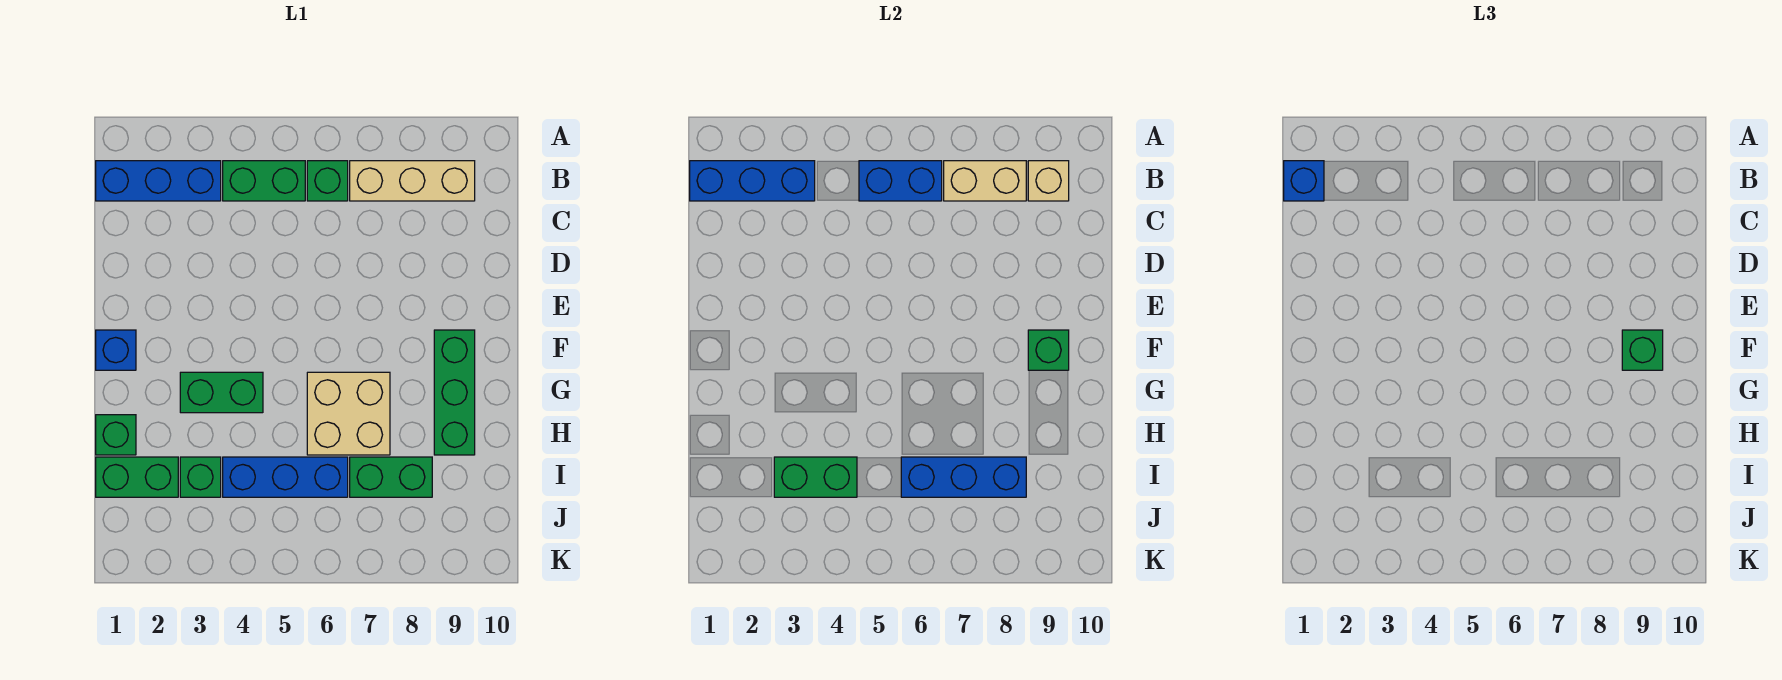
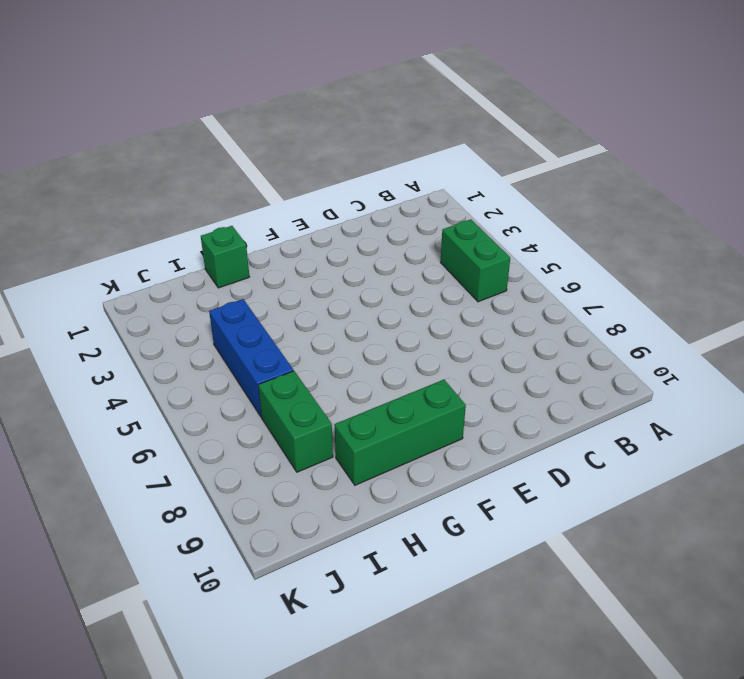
none -> blue brick B1:B3 level 1
none -> green brick B6 level 1
none -> tan brick B7:B9 level 1

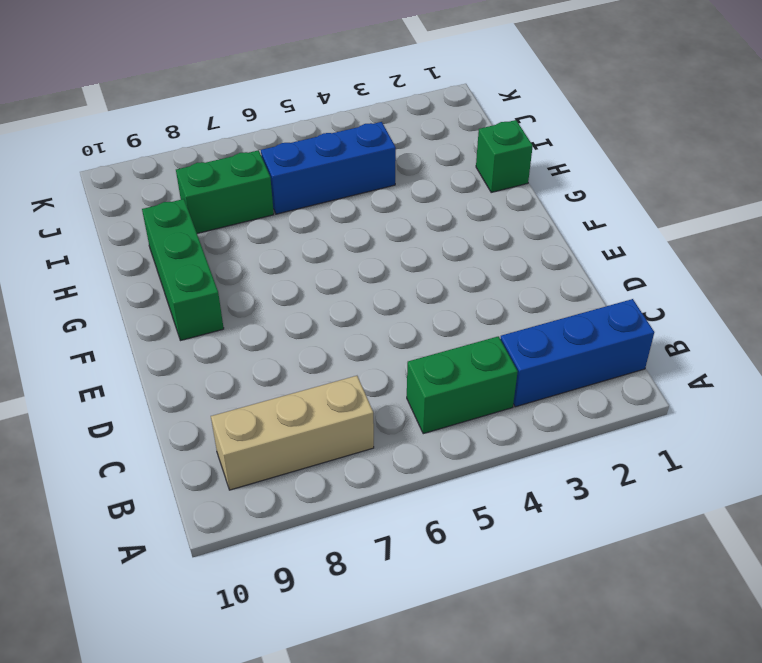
none -> green brick B6 level 1
none -> blue brick F1 level 1
none -> green brick G3:G4 level 1

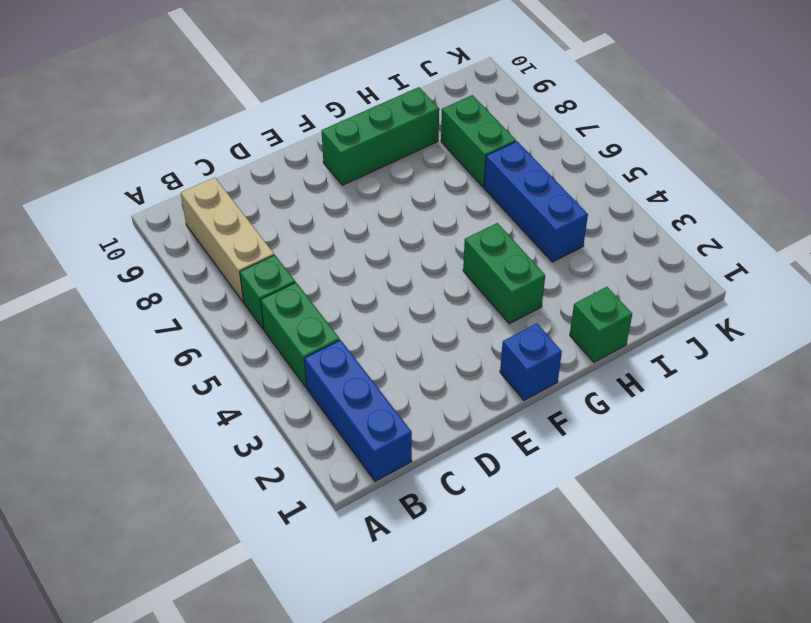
none -> tan brick G6:H7 level 1
none -> green brick I1:I2 level 1
none -> green brick I3 level 1

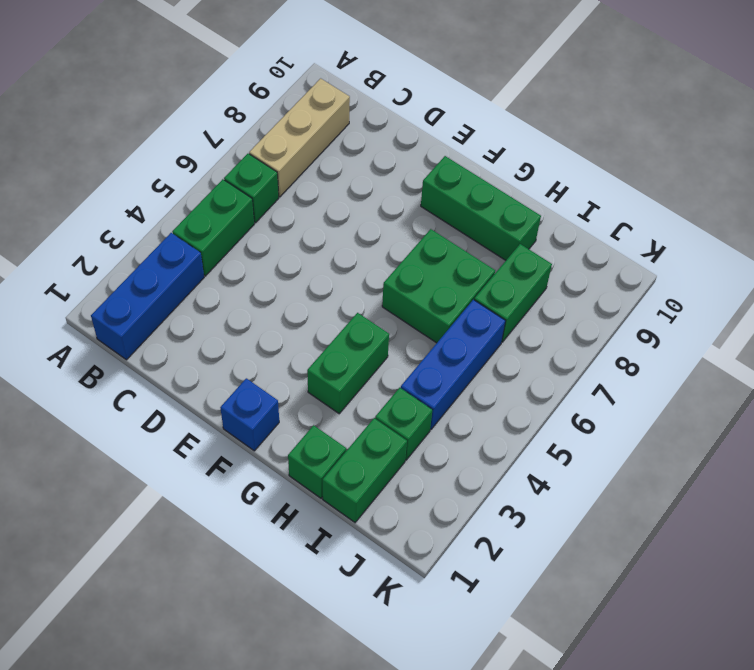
green brick G6:H7 level 1 -> tan brick G6:H7 level 1
none -> blue brick B1:B3 level 2
none -> blue brick B5:B6 level 2
none -> tan brick B7:B8 level 2

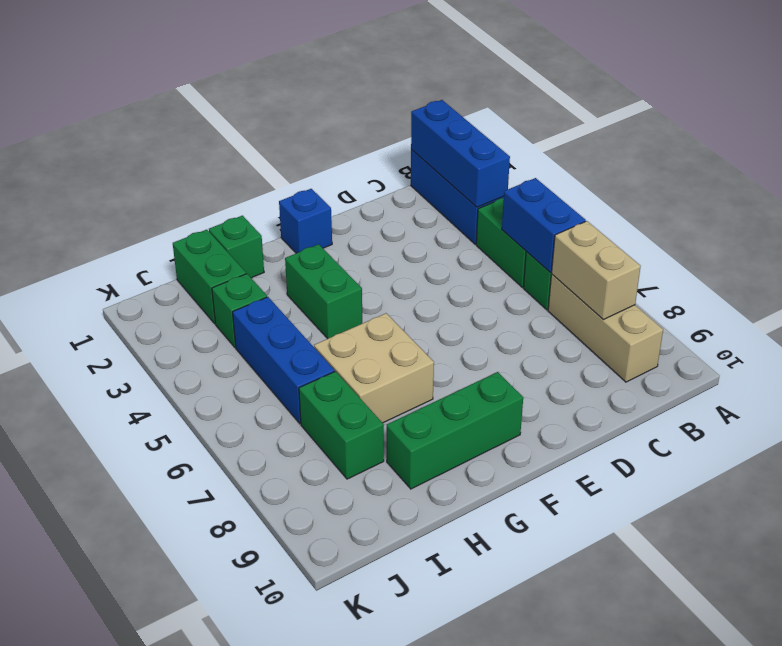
none -> tan brick B9 level 2
none -> green brick F9 level 2
none -> green brick I3:I4 level 2

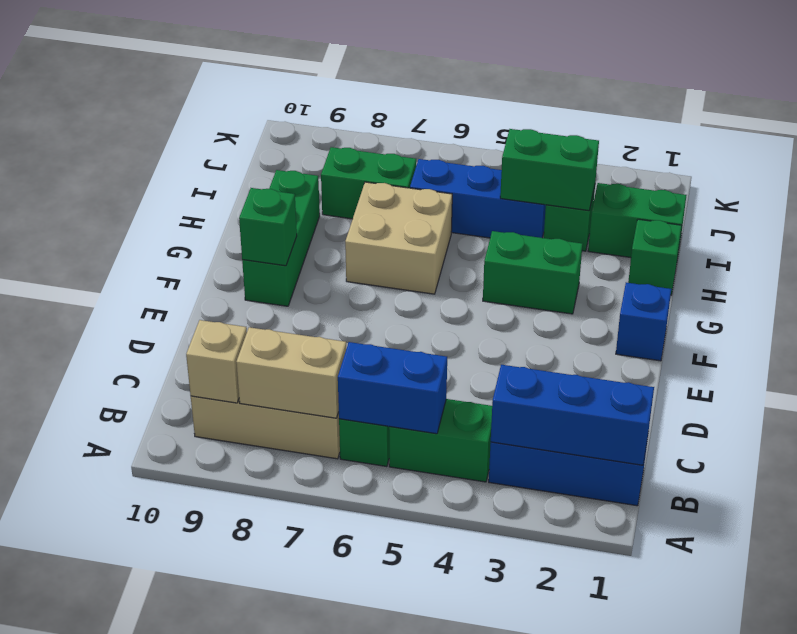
none -> blue brick I6:I8 level 2
none -> blue brick B1 level 3
none -> green brick F9 level 3

